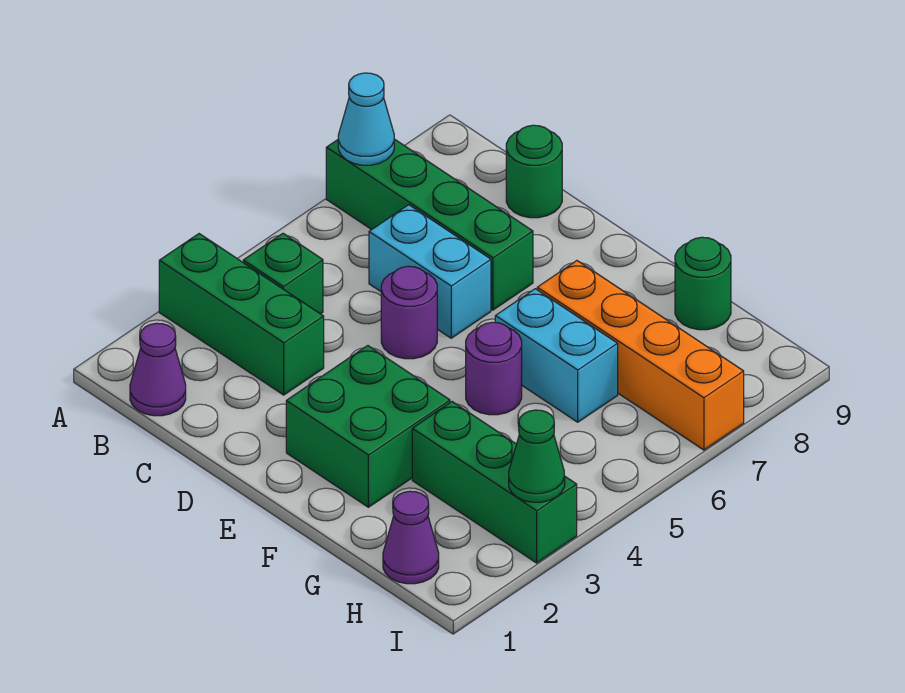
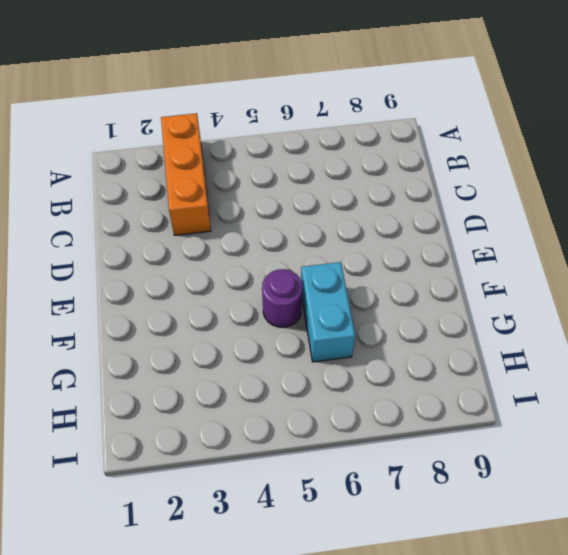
orange brick A3:C3 level 1 -> green brick A3:C3 level 1
none -> green brick A7:D7 level 1
none -> purple cone B1 level 1
none -> green brick B4 level 1

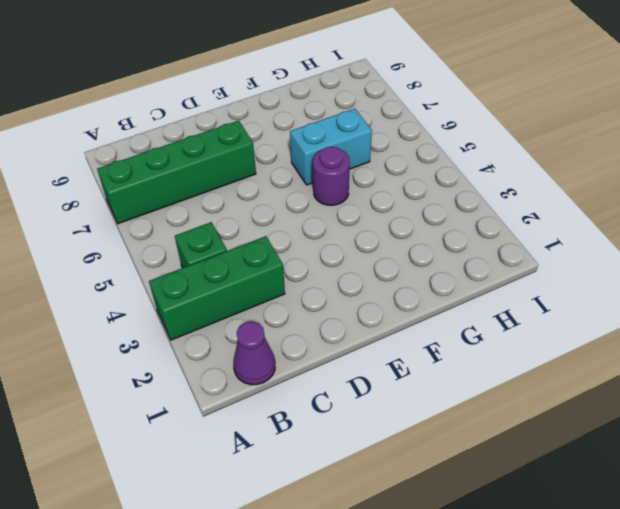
none -> cyan brick C6:D6 level 1
none -> green round brick C9 level 1
none -> purple round brick D5 level 1

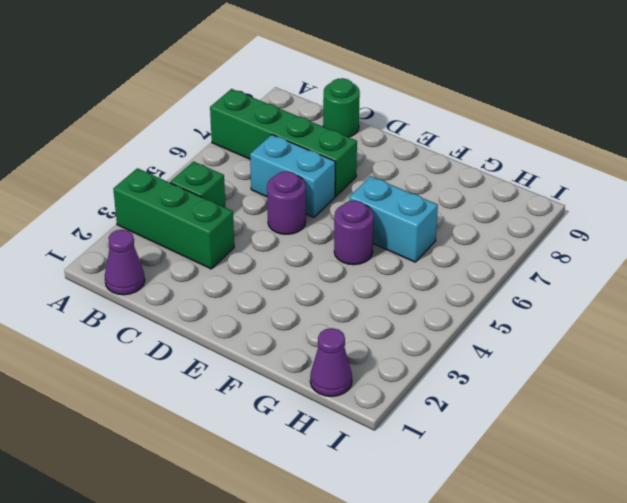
none -> green brick E2:F3 level 1
none -> orange brick F7:I7 level 1
none -> green brick G3:I3 level 1

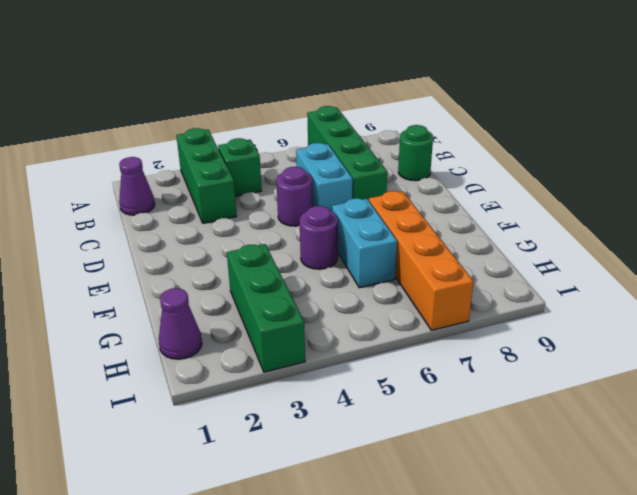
none -> green brick E2:F3 level 1
none -> green round brick G9 level 1
none -> cyan cone A7 level 2

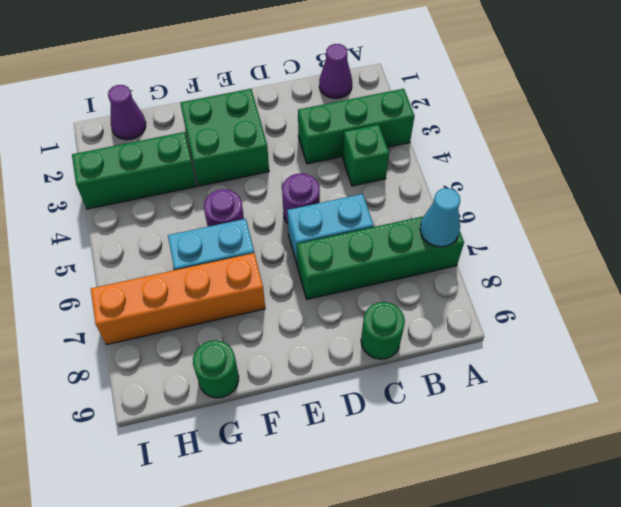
none -> green cone I3 level 2

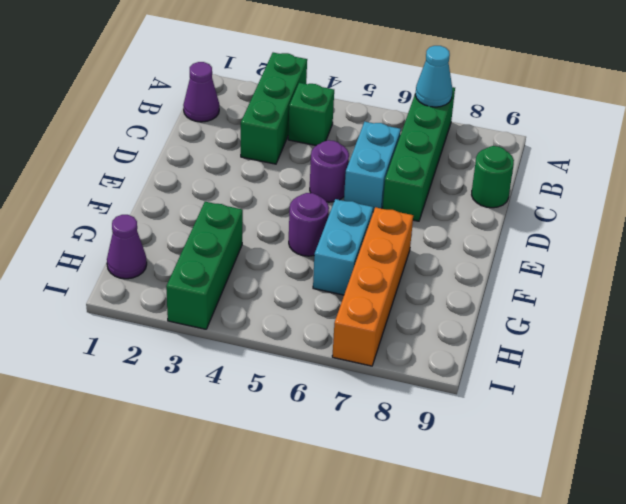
none -> green brick E2:F3 level 1
none -> green round brick G9 level 1
none -> green cone I3 level 2

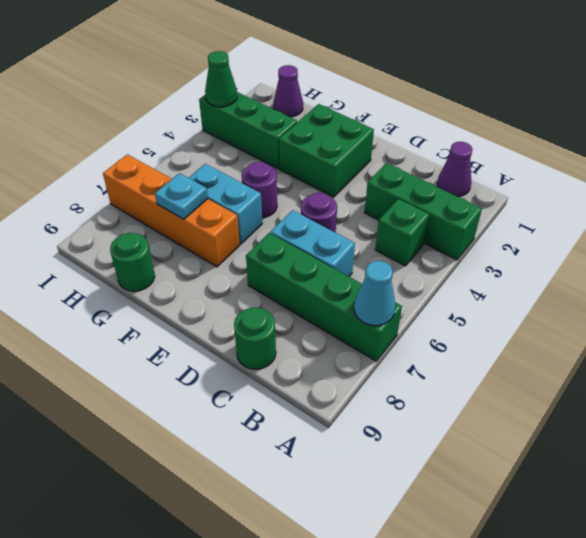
cyan plate G7 level 2 -> none

